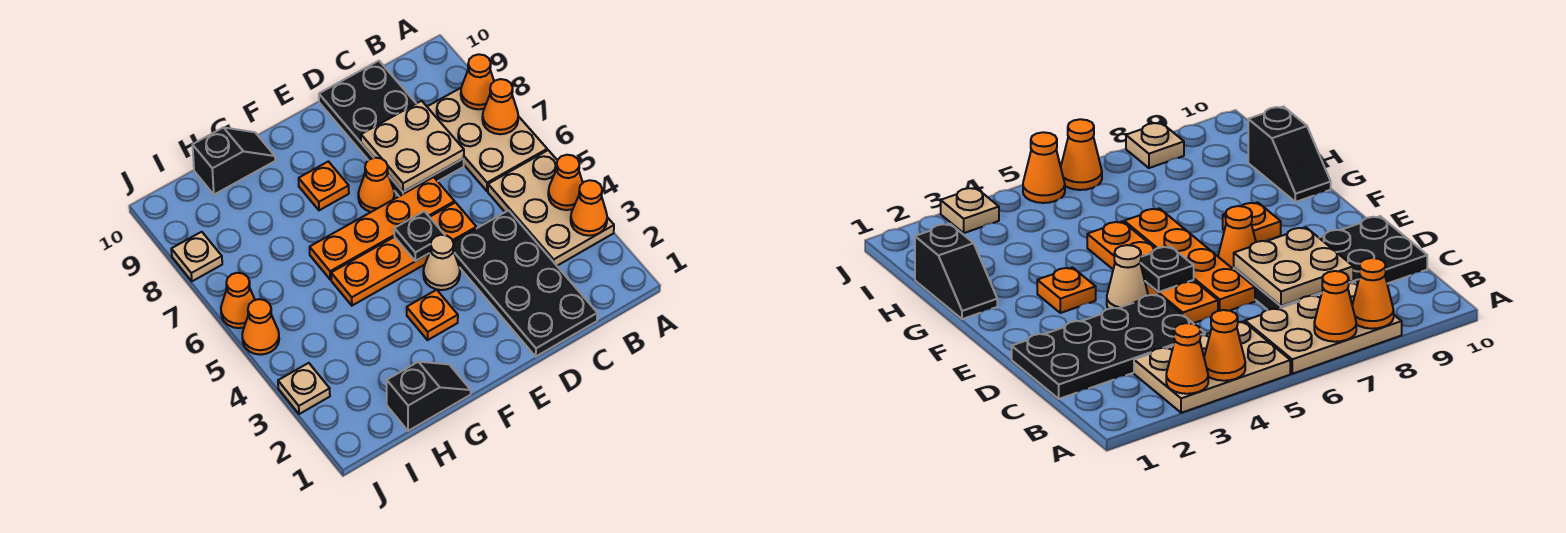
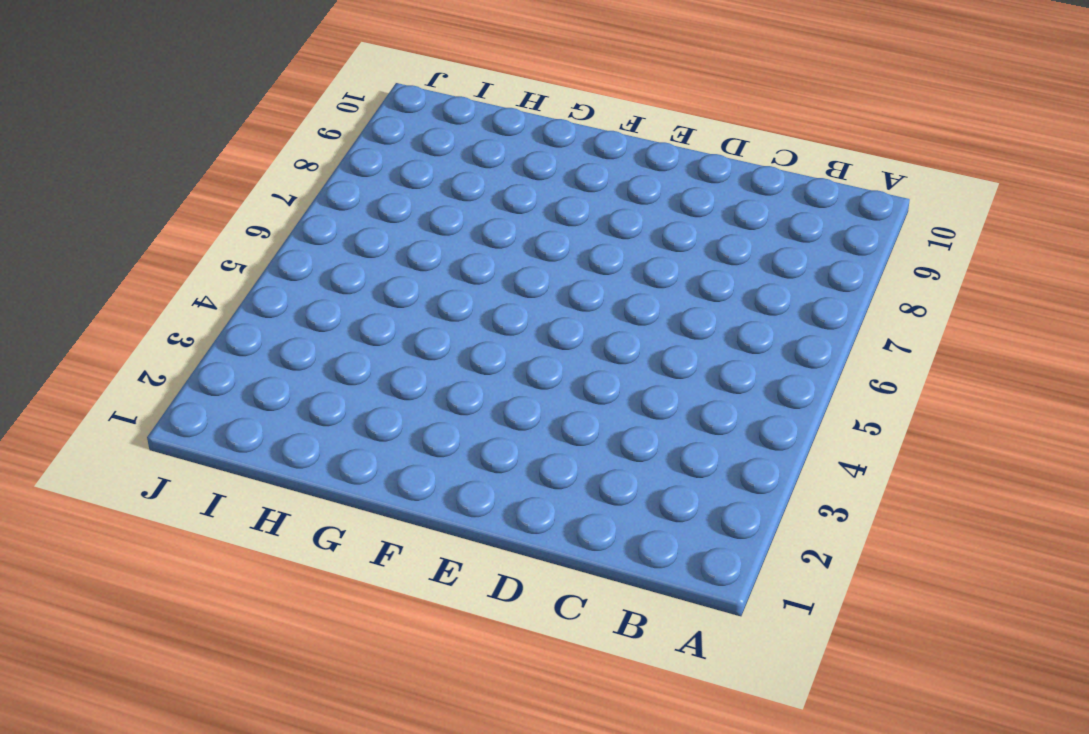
none -> tan plate A3:B5 level 1
none -> tan plate A6:B8 level 1
none -> black plate C1:D4 level 1

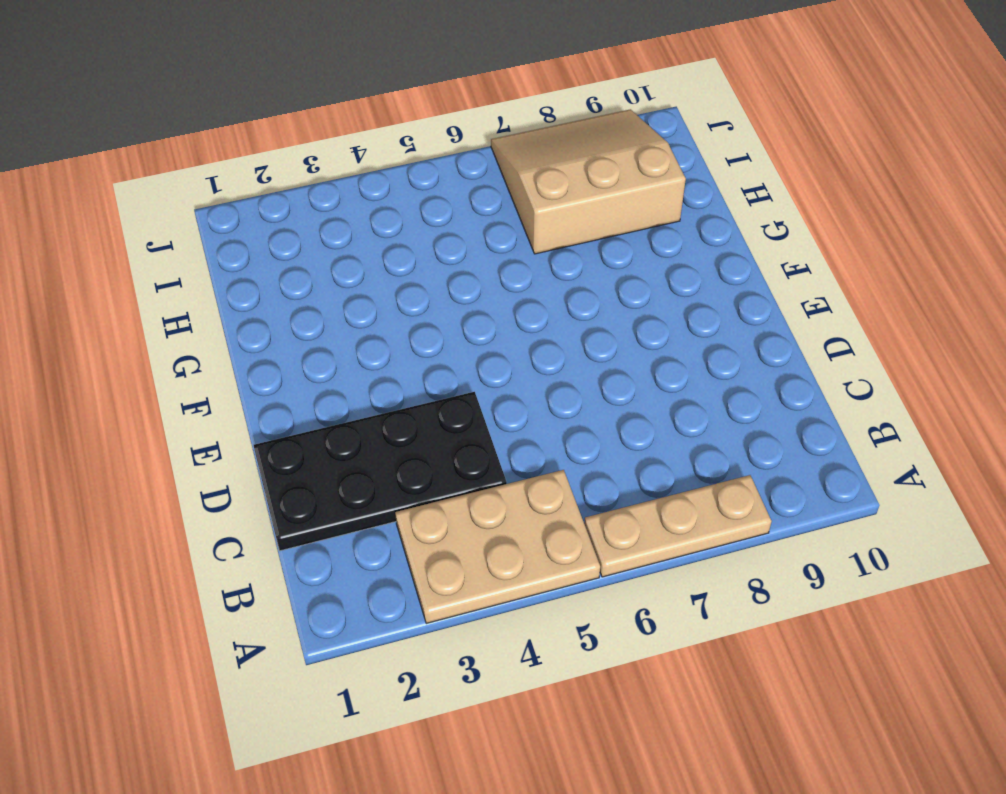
tan plate A6:A8 level 1 -> tan plate A6:B8 level 1
tan slope H7:J9 level 1 top H -> tan plate J8 level 1
none -> black plate C7:D10 level 1
none -> orange plate D5:G5 level 1
none -> orange plate D6:G6 level 1

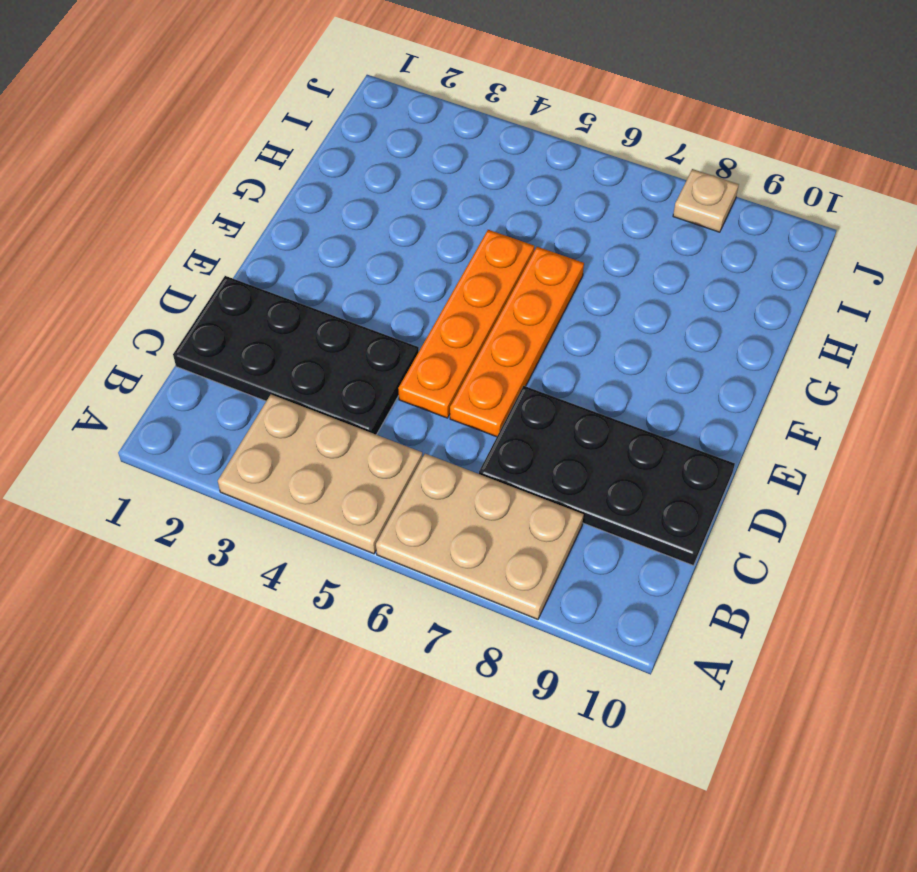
none -> tan cone E4 level 1
none -> orange cone E7 level 1
none -> orange plate F3 level 1

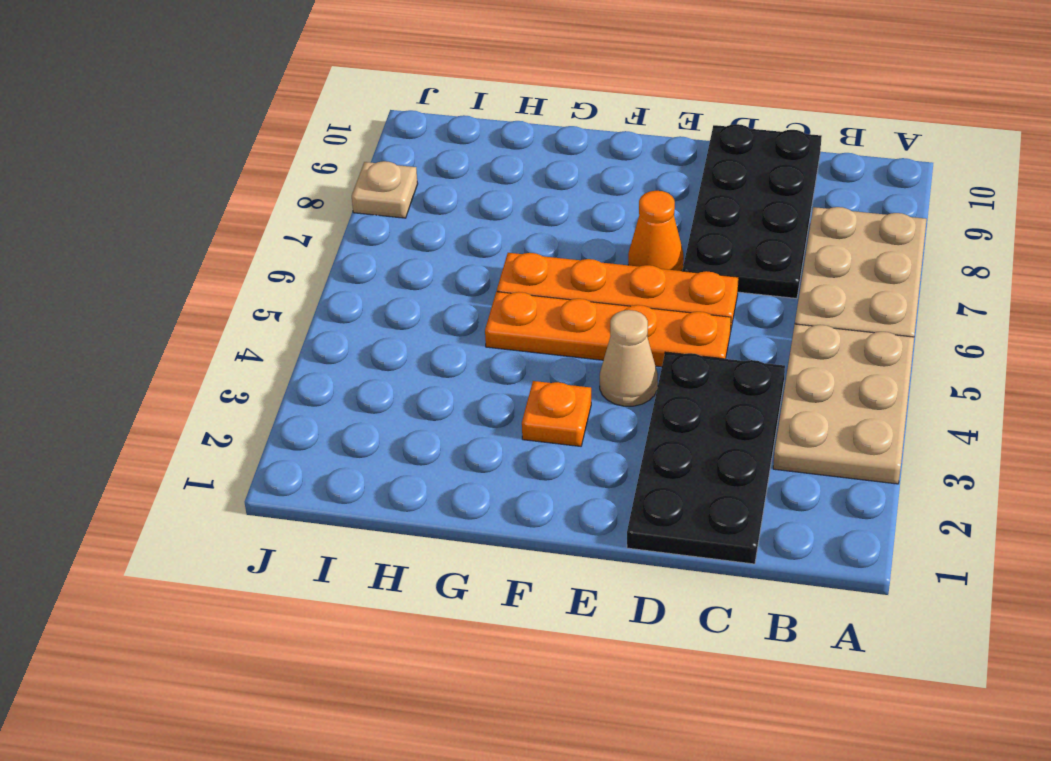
none -> orange plate F8 level 1
none -> black slope G1:H1 level 1 top H
none -> black slope G10:H10 level 1 top H

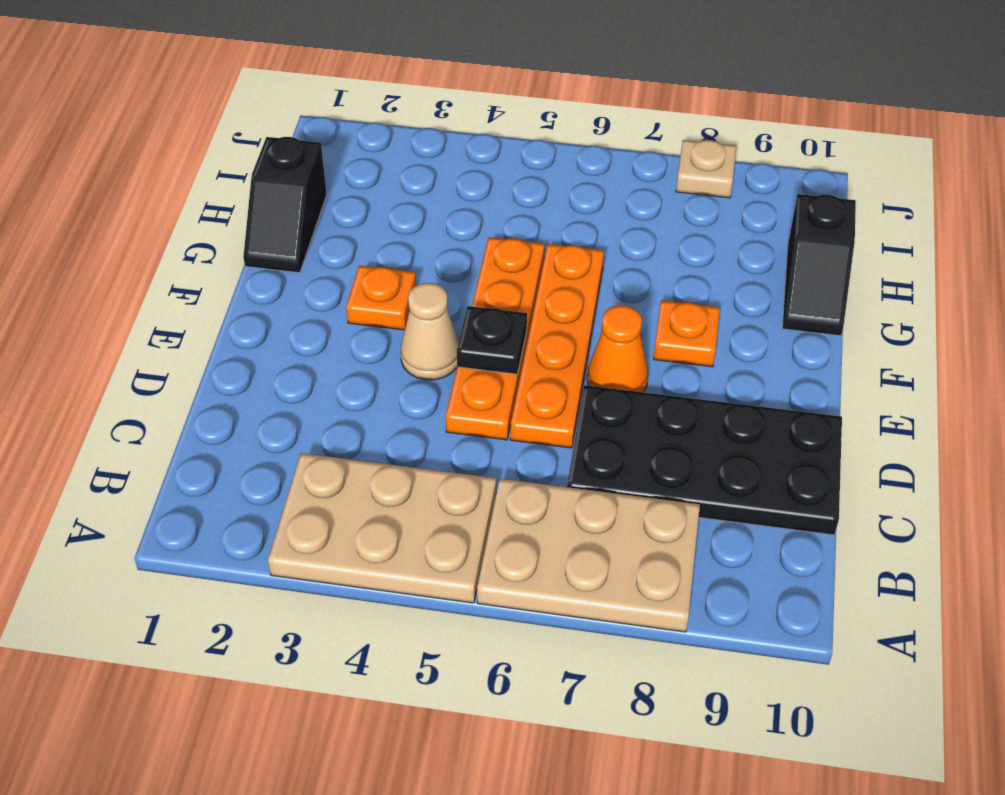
none -> black plate C1:D4 level 1
none -> tan plate J3 level 1
none -> orange cone J5 level 1

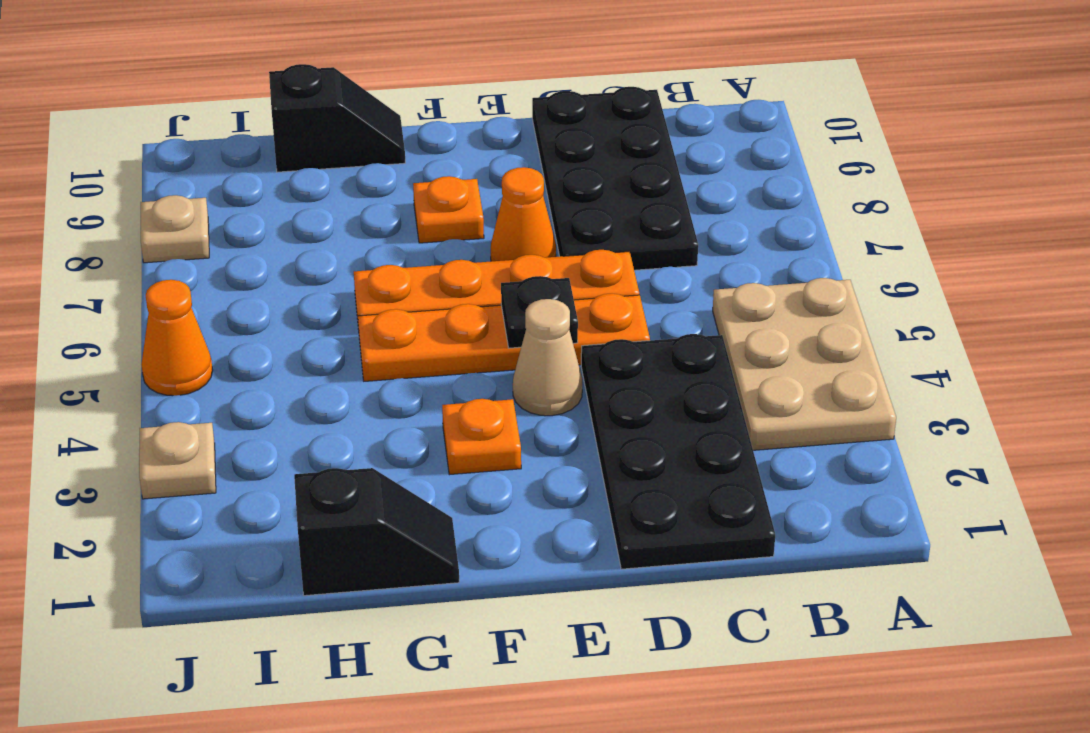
none -> tan plate A6:B8 level 1
none -> orange cone J6 level 1
none -> orange cone A3 level 2

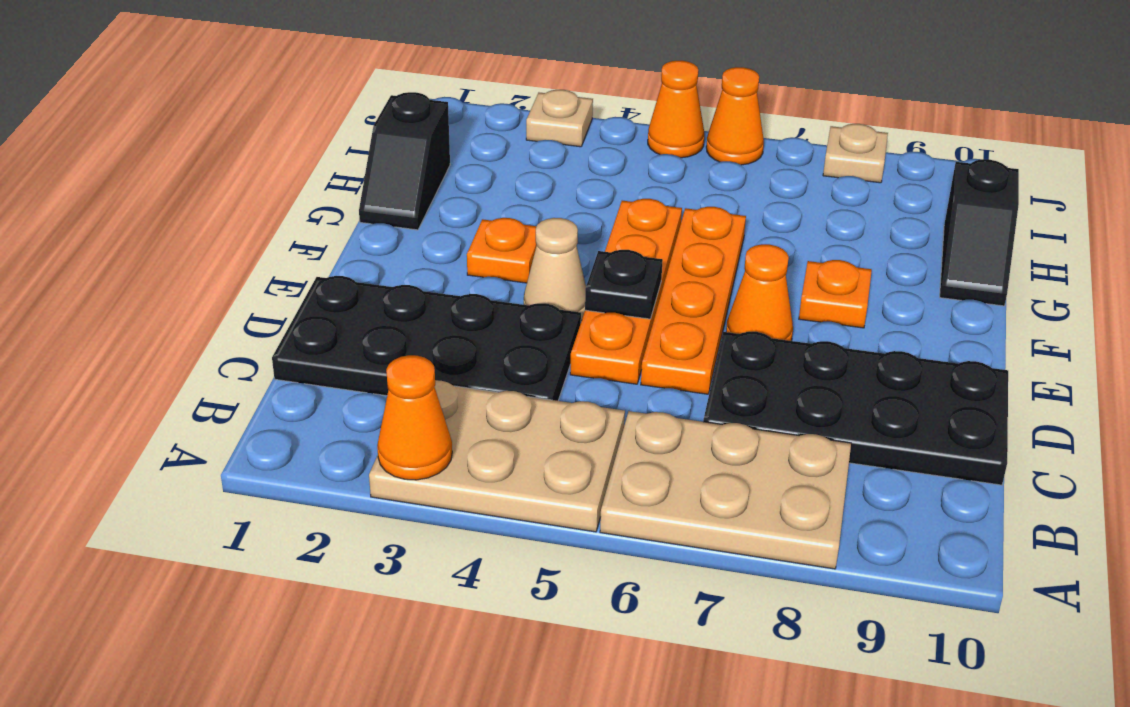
none -> orange cone A4 level 2
none -> orange cone A7 level 2
none -> orange cone A8 level 2

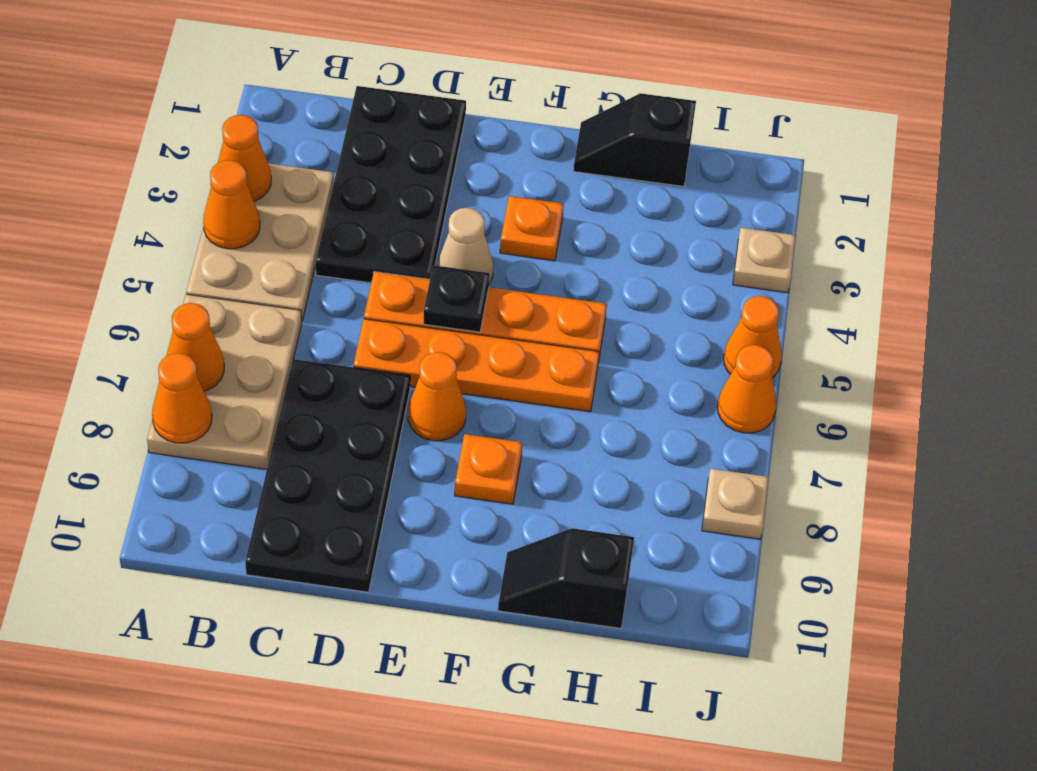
none -> tan plate C7:D8 level 2

